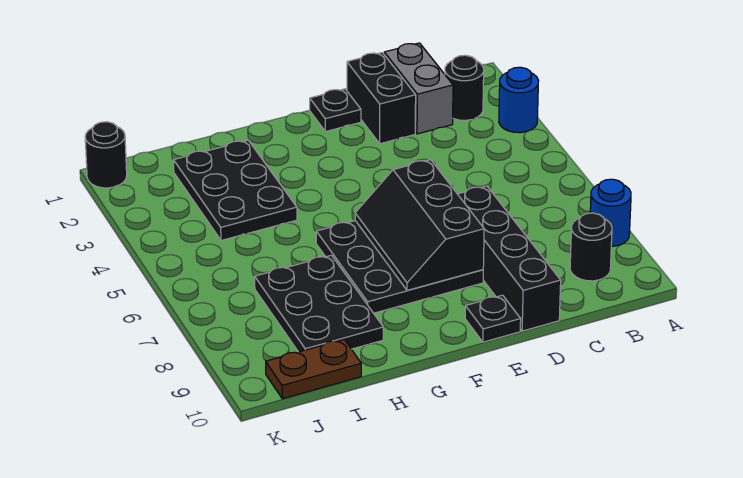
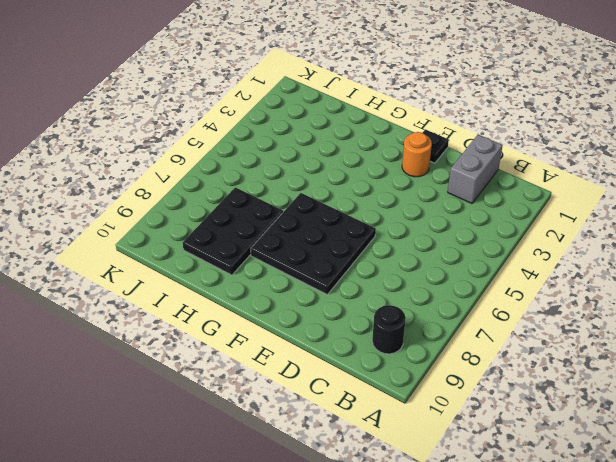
orange round brick E2 level 1 -> none
none -> blue round brick A3 level 1
none -> blue round brick A8 level 1
none -> black round brick B2 level 1

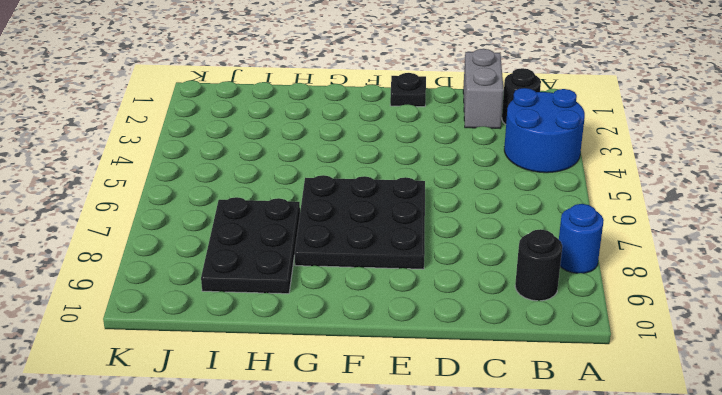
blue round brick A3:B4 level 1 -> blue round brick A3 level 1
none -> black brick D1:D2 level 1
none -> black brick D7:D10 level 1
none -> black plate E10 level 1

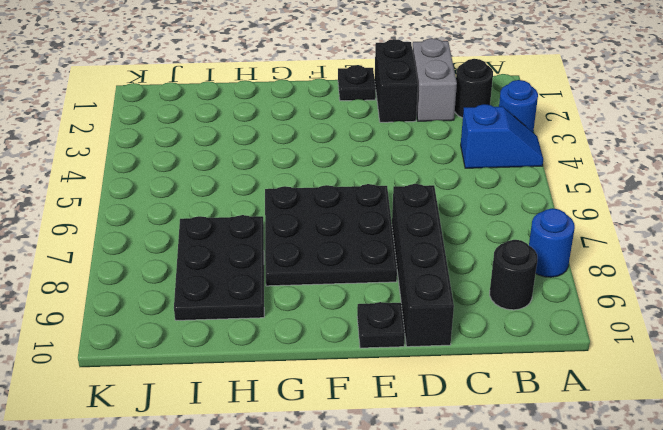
blue slope A4:B4 level 1 top B -> none
none -> black plate H2:I4 level 1
none -> brown plate I10:J10 level 1
none -> black round brick K1 level 1

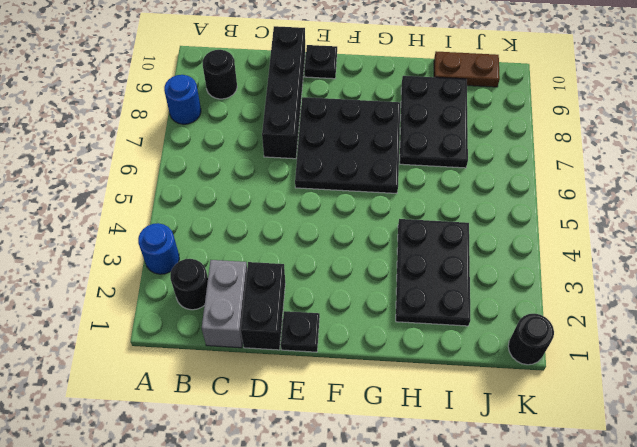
none -> black slope E6:F8 level 2 top E

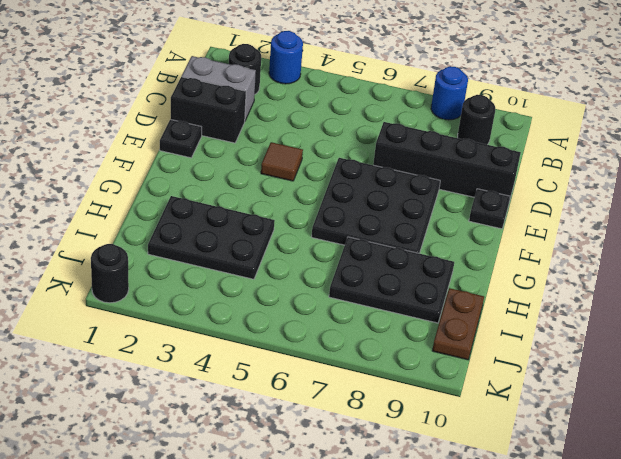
brown tile E4 level 1 -> none
none -> black slope E6:F8 level 2 top E

